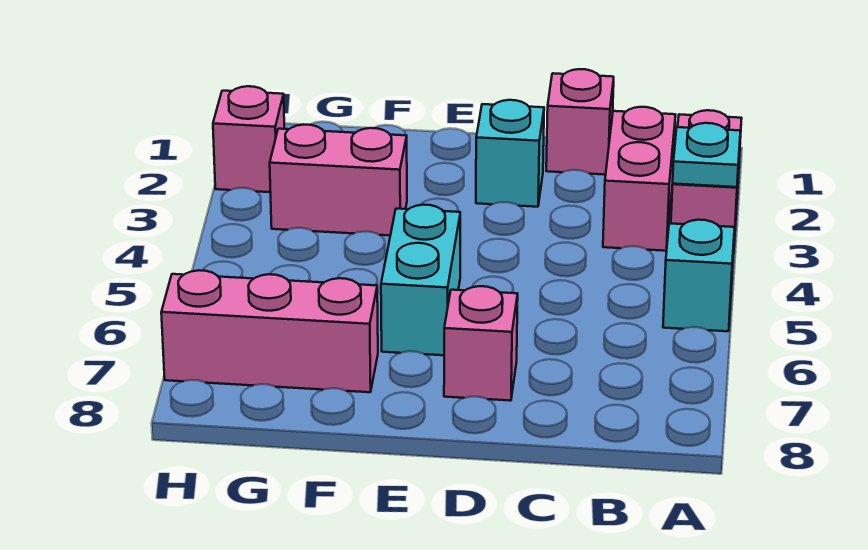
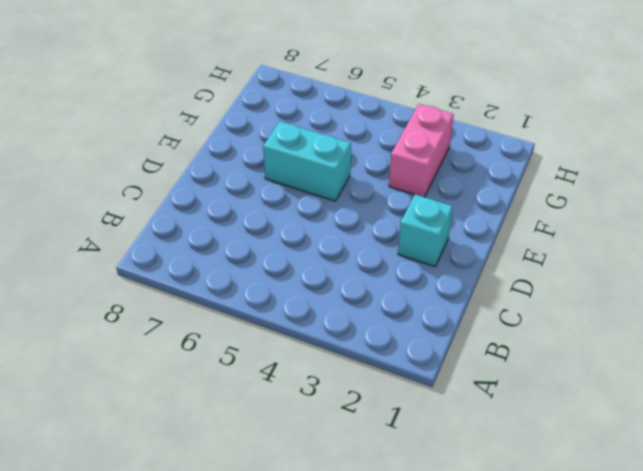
none -> pink brick A2:A3 level 1
none -> cyan brick A5 level 1

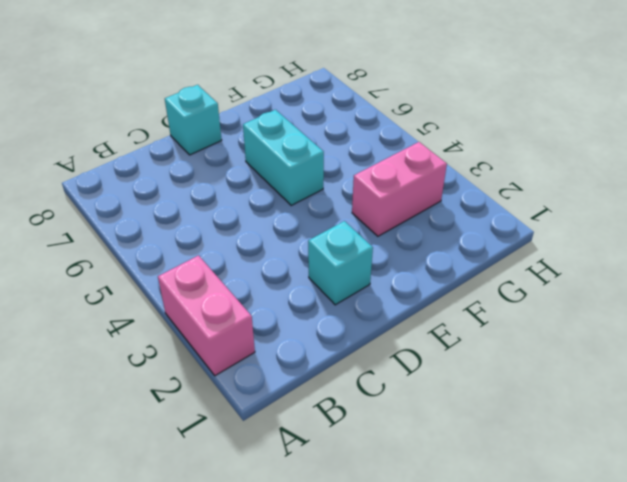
cyan brick D8 level 1 -> cyan brick A5 level 1
none -> pink brick B2:B3 level 1
none -> pink brick C1 level 1

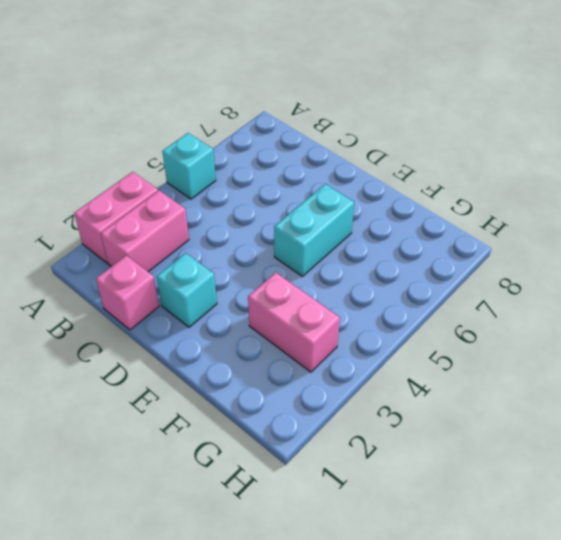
none -> pink brick D7 level 1
none -> pink brick F7:H7 level 1

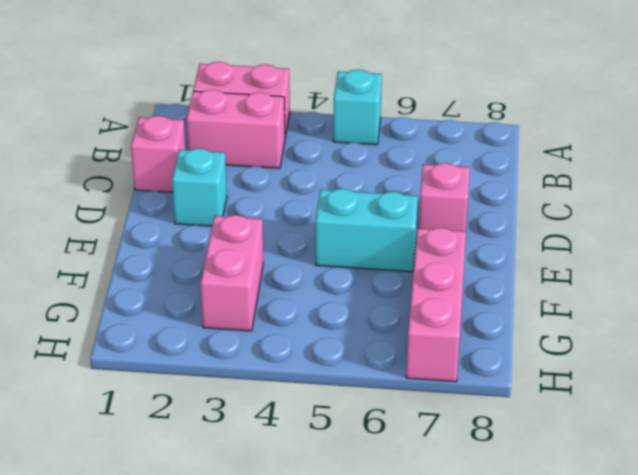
none -> pink brick H2 level 1
none -> cyan plate A3 level 2

